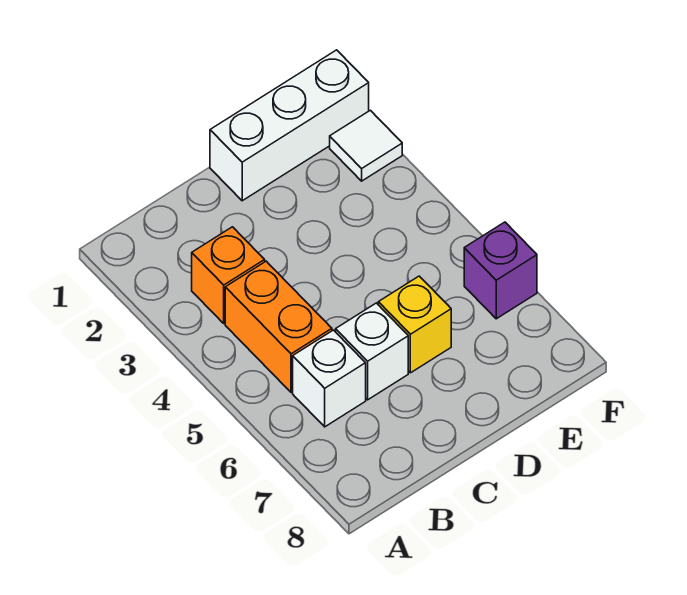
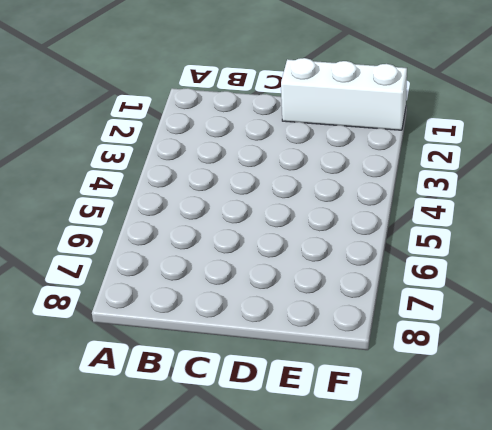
none -> orange brick B3 level 1
none -> orange brick B4:B5 level 1

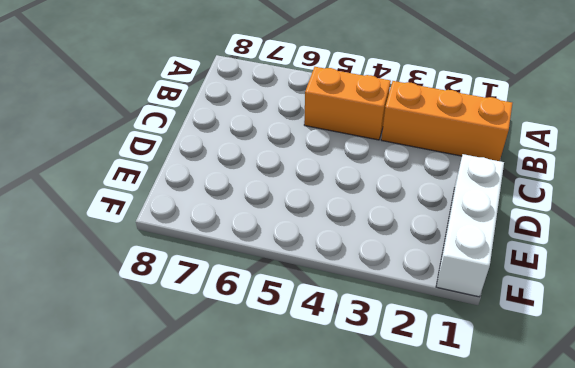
orange brick B1:B3 level 1 -> orange brick B3 level 1
none -> white brick B6 level 1
none -> white brick C6 level 1

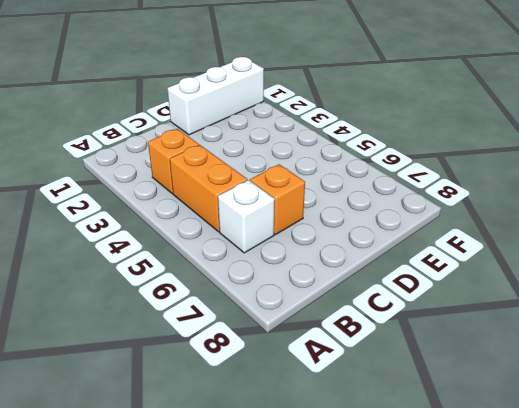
orange brick C6 level 1 -> white brick C6 level 1
none -> yellow brick D6 level 1
none -> white tile F2 level 1

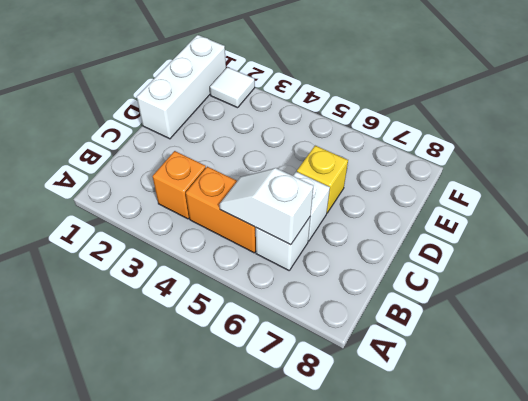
white slope B5:B6 level 2 top 6 -> none
none -> purple brick F6 level 1

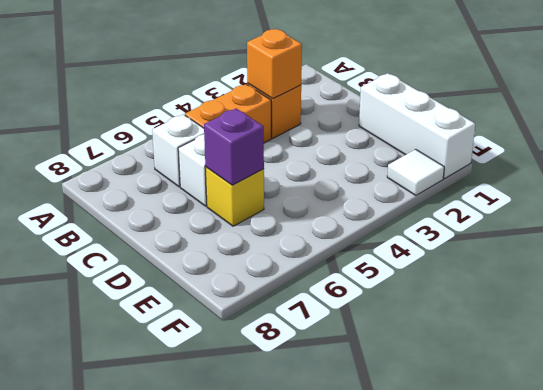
orange brick B3 level 2 -> none
purple brick D6 level 2 -> purple brick F6 level 1

